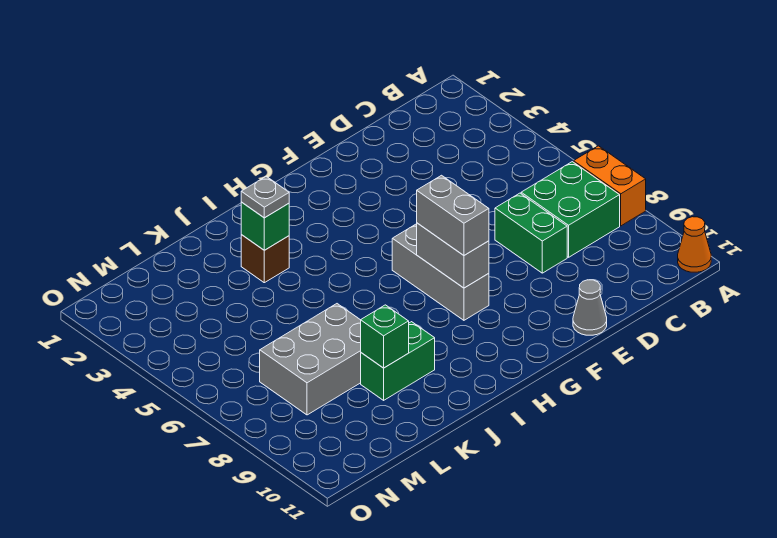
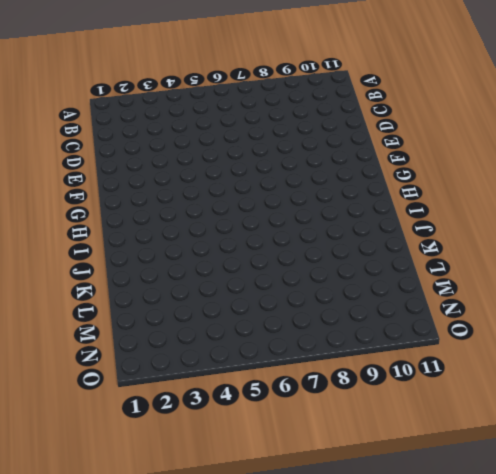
none -> orange brick A7:A8 level 1
none -> orange cone A11 level 1
none -> green brick B7:C8 level 1

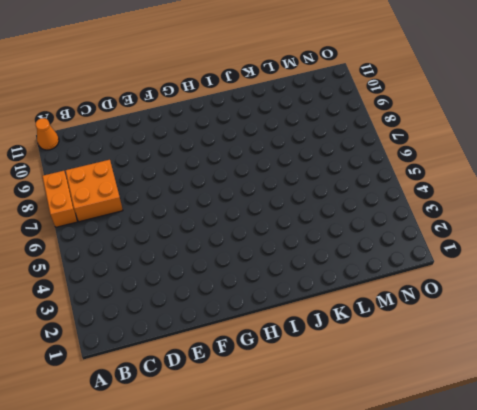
orange brick B7:C8 level 1 -> green brick B7:C8 level 1
none -> green brick D7:D8 level 1
none -> grey cone E11 level 1
none -> grey brick G6:G8 level 1

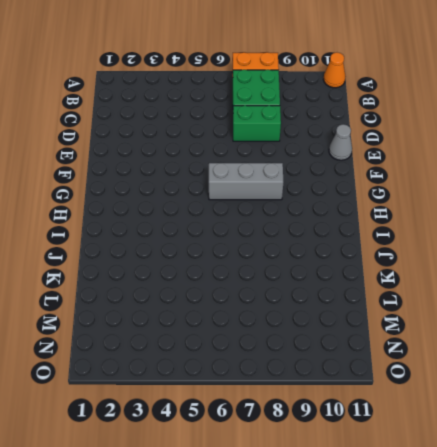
none -> brown brick J3 level 1
none -> green brick J9:K9 level 1
none -> grey brick K7:M8 level 1

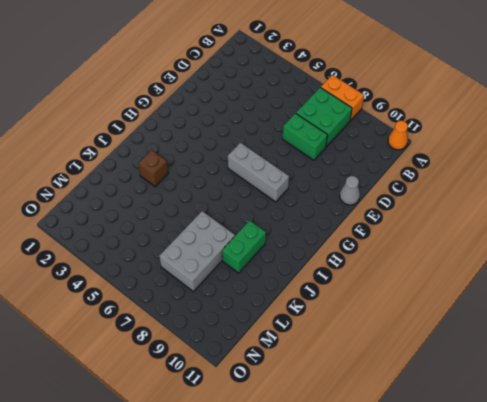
none -> grey brick G7:G8 level 2
none -> green brick J3 level 2
none -> green brick K9 level 2

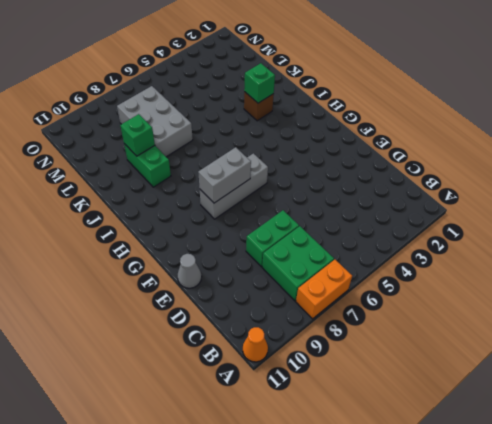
none -> grey brick G7:G8 level 3
none -> grey plate J3 level 3

